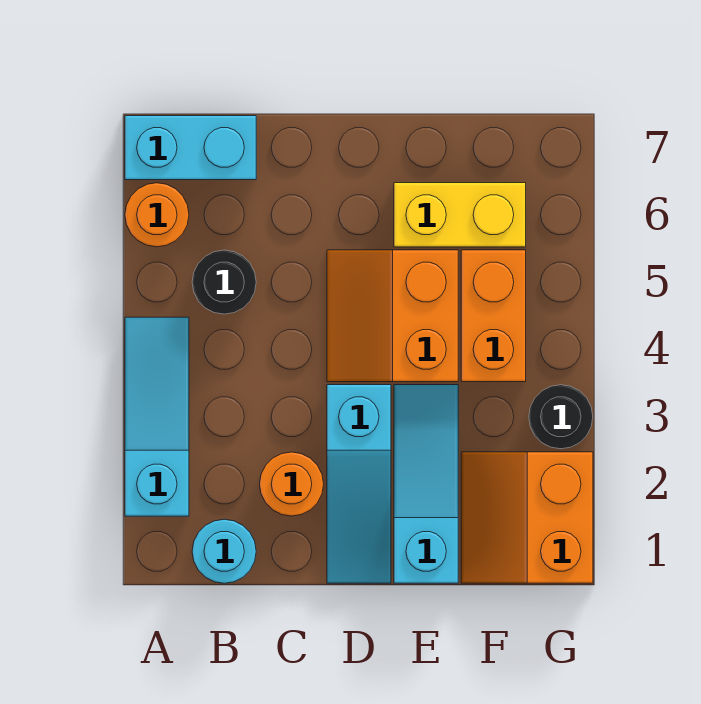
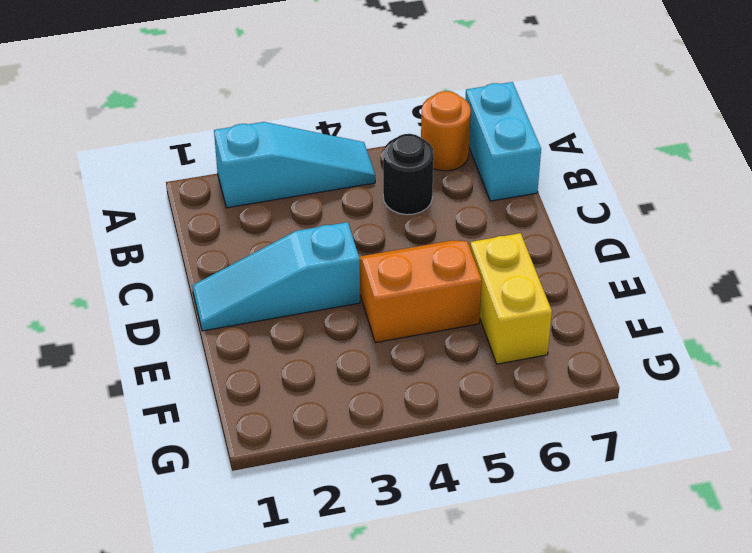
none -> cyan round brick B1 level 1
none -> orange round brick C2 level 1
none -> cyan slope E1:E3 level 1 top 1

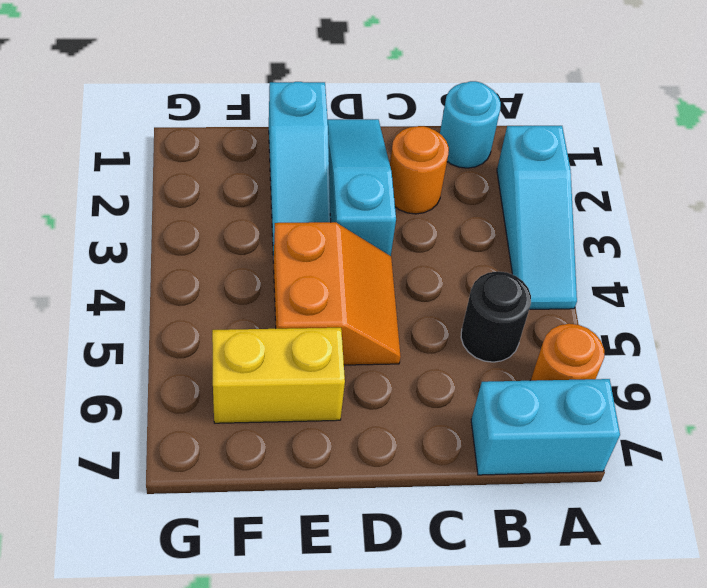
none -> orange slope F1:G2 level 1 top G
none -> orange brick F4:F5 level 1
none -> black round brick G3 level 1

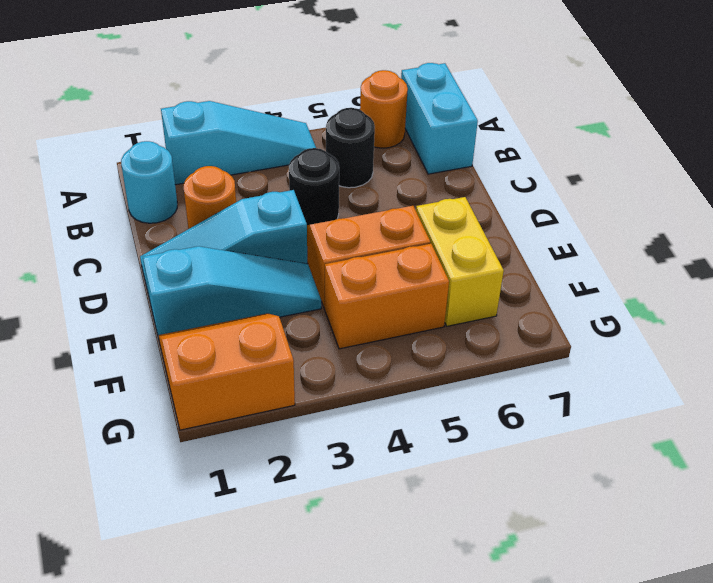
black round brick C4 level 1 -> black round brick G3 level 1

